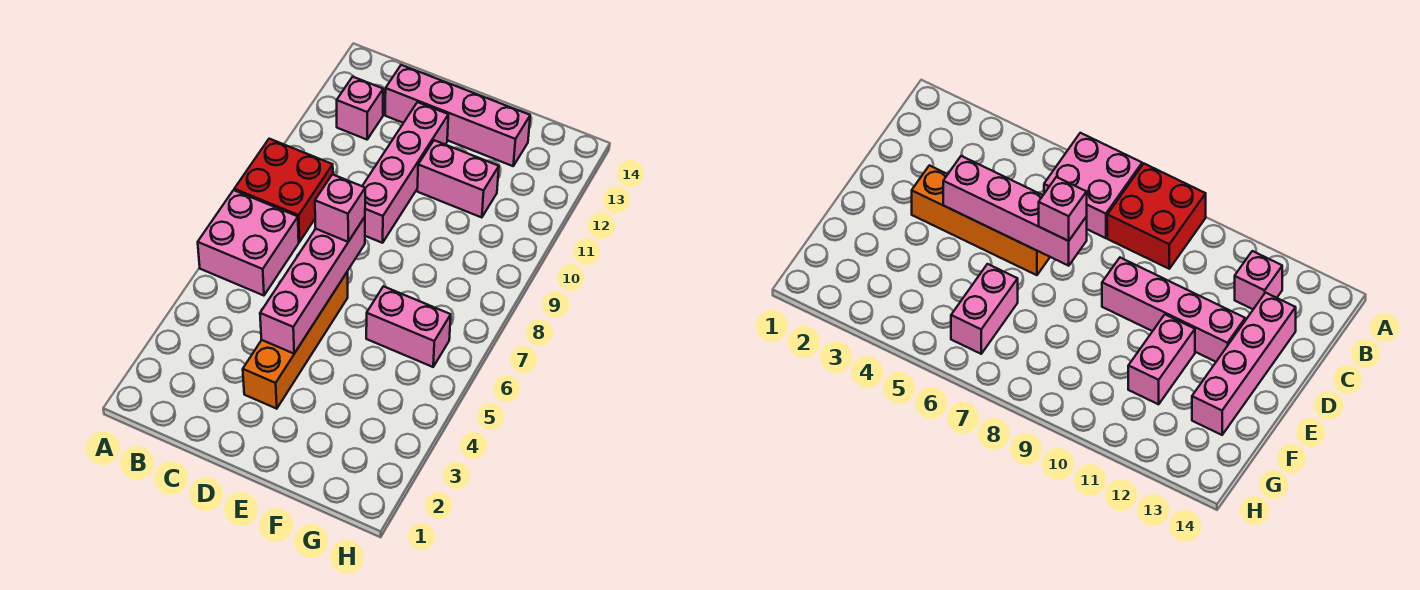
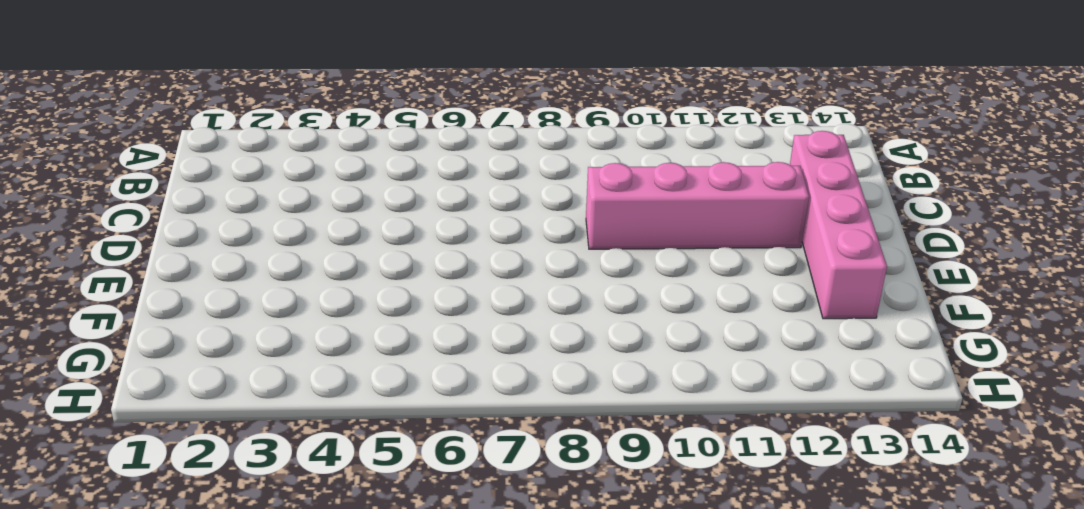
none -> pink brick A6:B7 level 1
none -> red brick A8:B9 level 1

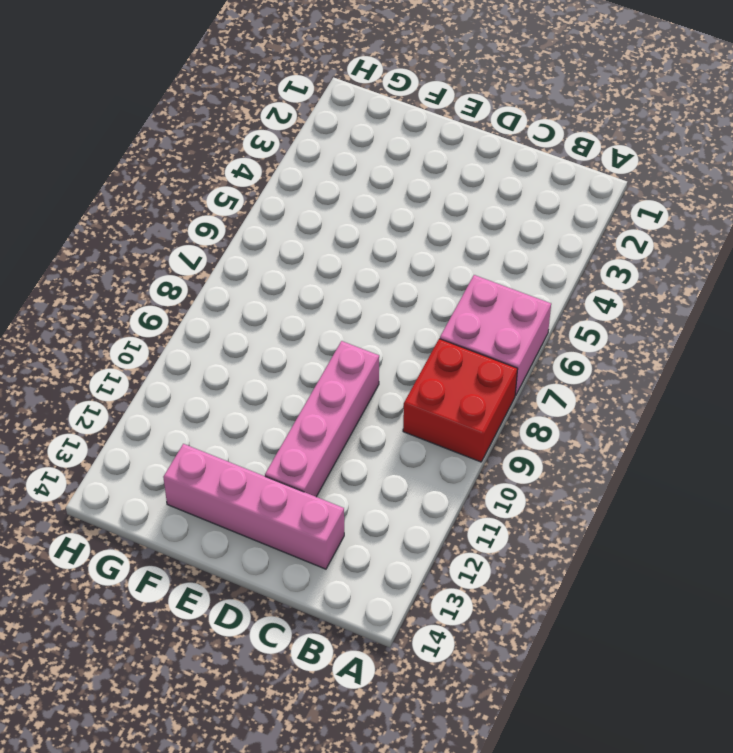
none -> pink brick B12 level 1
none -> orange brick D3:D6 level 1

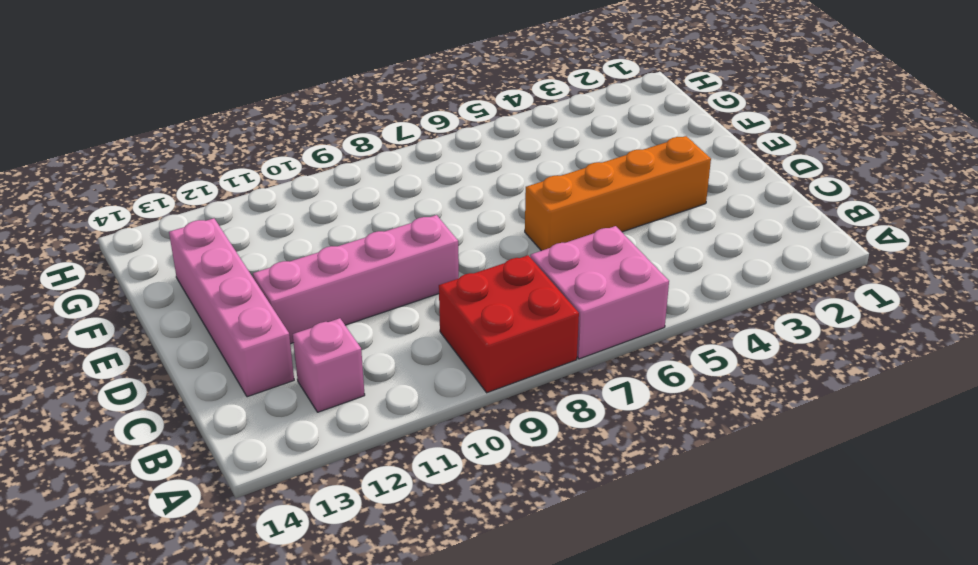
none -> pink brick E11:F11 level 1
none -> pink brick F6:G6 level 1

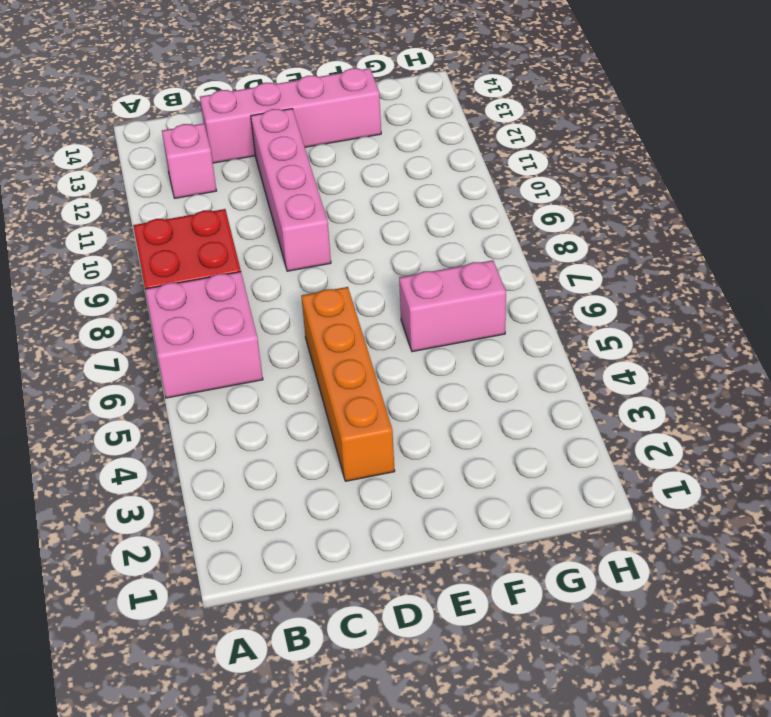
none -> pink brick E11:F11 level 1
none -> pink brick D4:D7 level 2

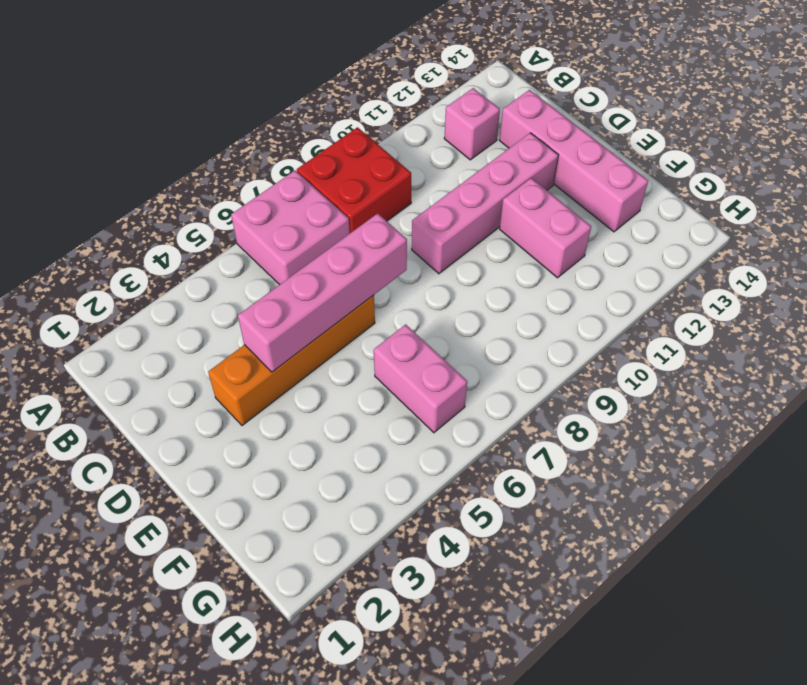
none -> pink brick D7 level 3

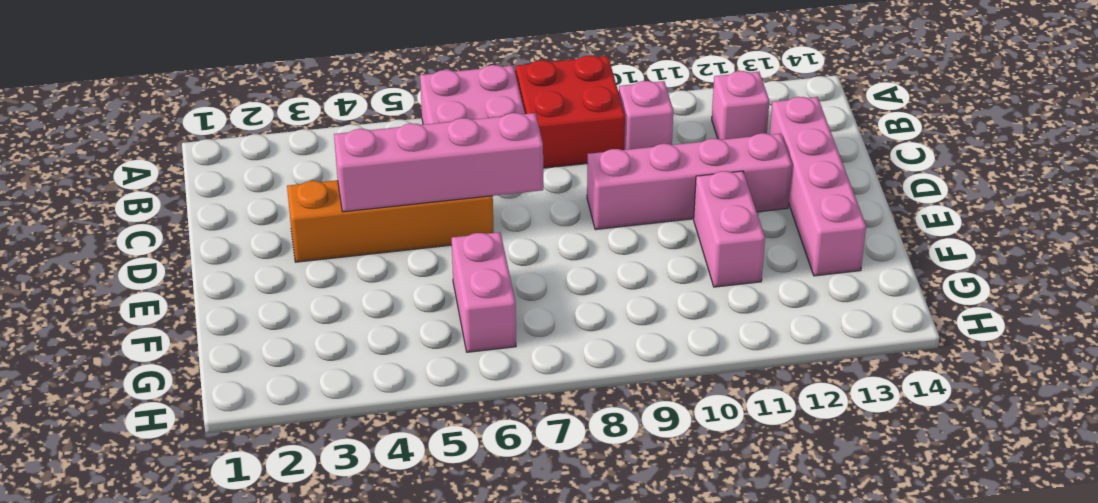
pink brick B10 level 1 -> pink brick D7 level 3

